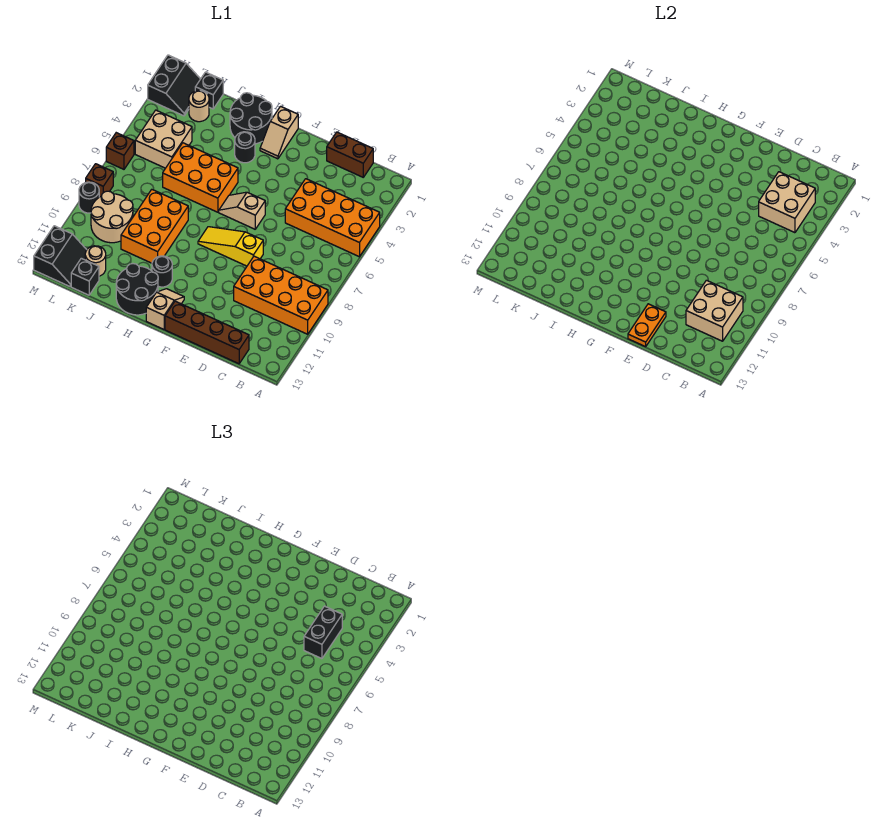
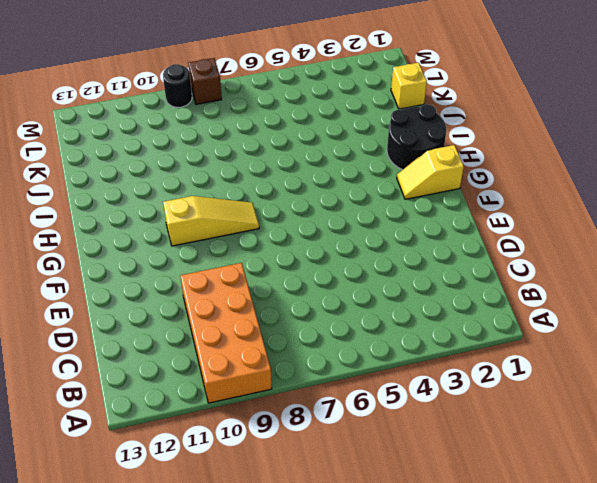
yellow slope G1:G2 level 1 top 1 -> tan slope G1:G2 level 1 top 1
yellow slope G8:G10 level 1 top 10 -> yellow slope E8:G8 level 1 top E
yellow brick K1 level 1 -> black brick K1 level 1
none -> orange brick A4:D5 level 1
none -> brown brick C1:D1 level 1
none -> brown brick C13:F13 level 1

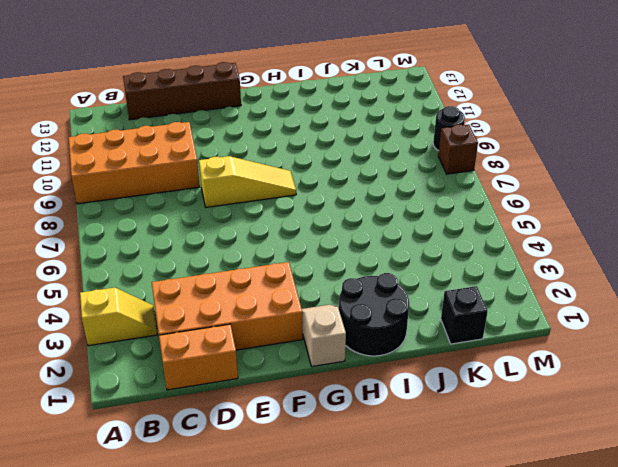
yellow slope A3:B3 level 1 top A -> none
orange brick C1:D1 level 1 -> brown brick C1:D1 level 1
orange brick C2:F3 level 1 -> orange brick A4:D5 level 1
none -> tan slope F6:G6 level 1 top F
none -> tan slope G12:G13 level 1 top 13
none -> black round brick H3 level 1

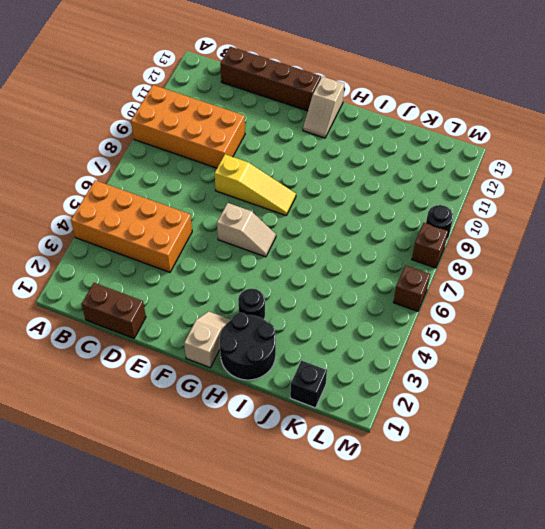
none -> orange brick H5:J6 level 1
none -> black round brick H11 level 1
none -> black round brick H12:I13 level 1

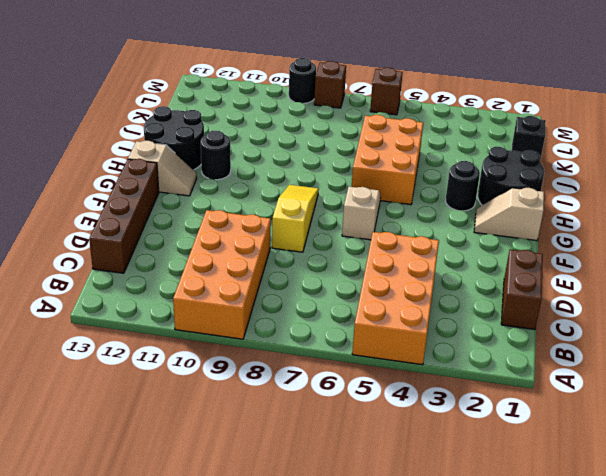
none -> orange brick I8:J10 level 1
none -> tan round brick K2 level 1
none -> tan brick K4:L5 level 1

